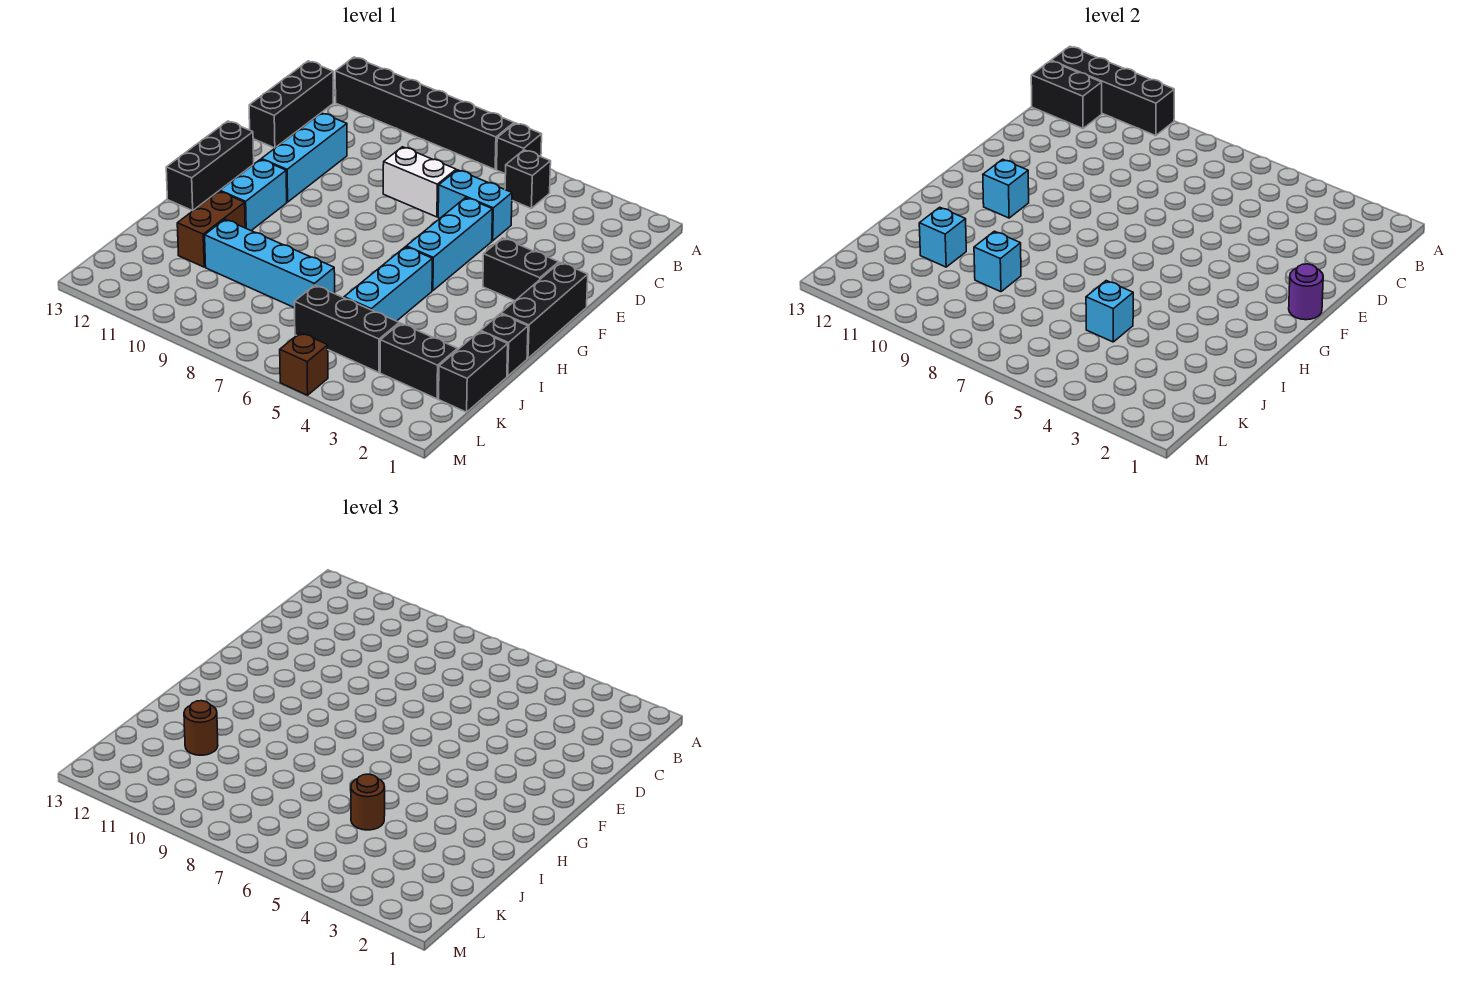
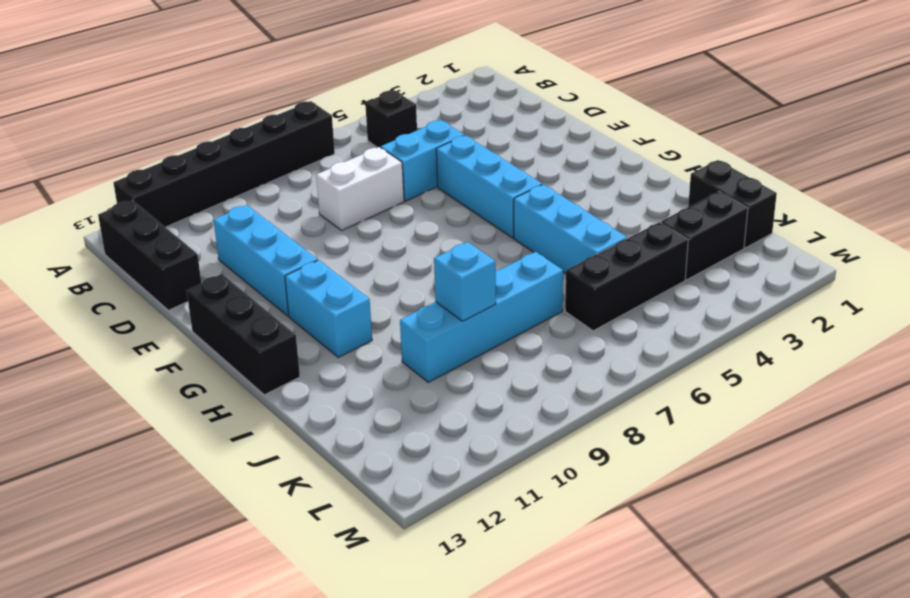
none -> black brick A6 level 1
none -> black brick F1:H1 level 1
none -> black brick F2:F3 level 1

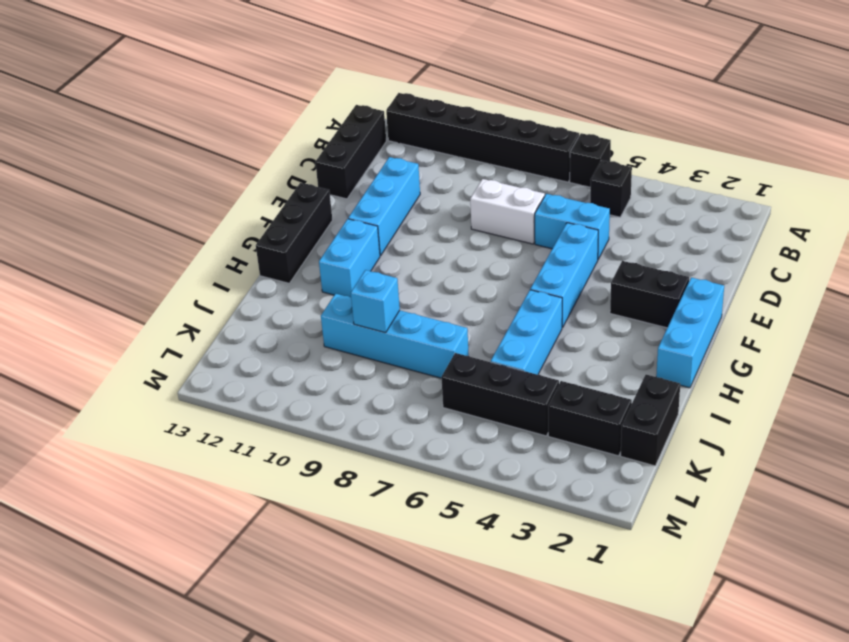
cyan brick F1:H1 level 1 -> black brick F1:H1 level 1
none -> black brick I1 level 1
none -> brown brick I11:J11 level 1
none -> brown brick M5 level 1

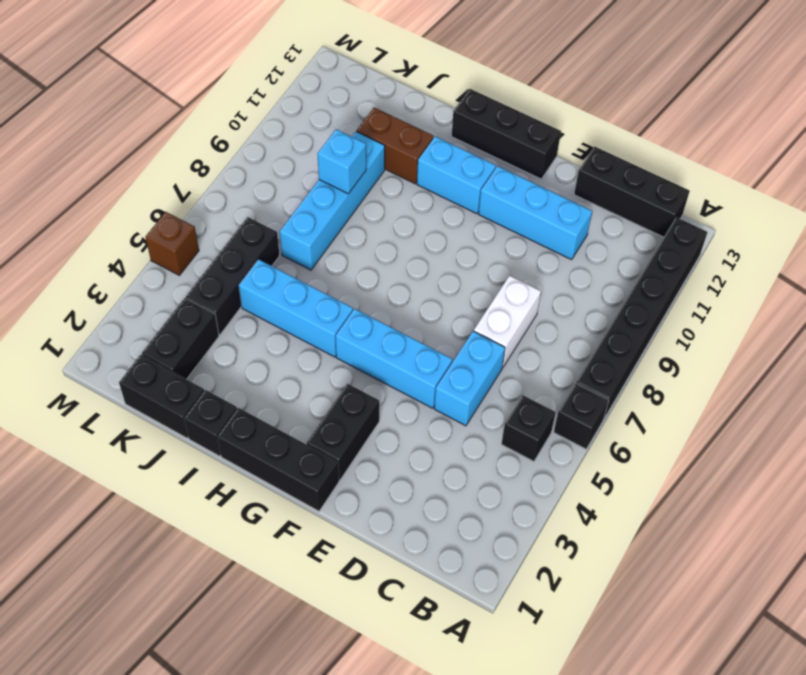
none -> black brick A10:A13 level 2
none -> black brick B12:B13 level 2
none -> purple round brick F1 level 2

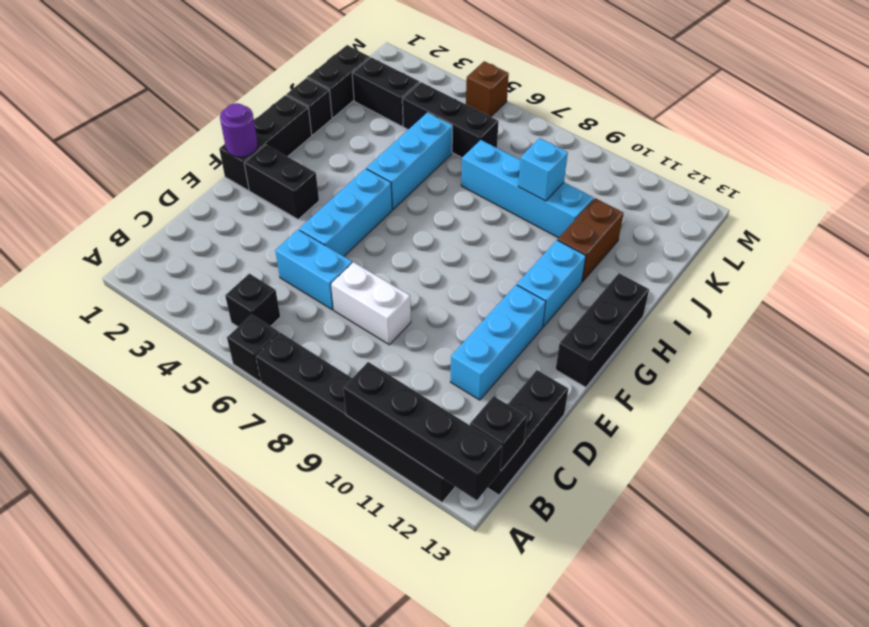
black brick B13 level 2 -> black brick B12:B13 level 2
none -> cyan brick G11 level 2
none -> cyan brick J5 level 2
none -> cyan brick J11 level 2

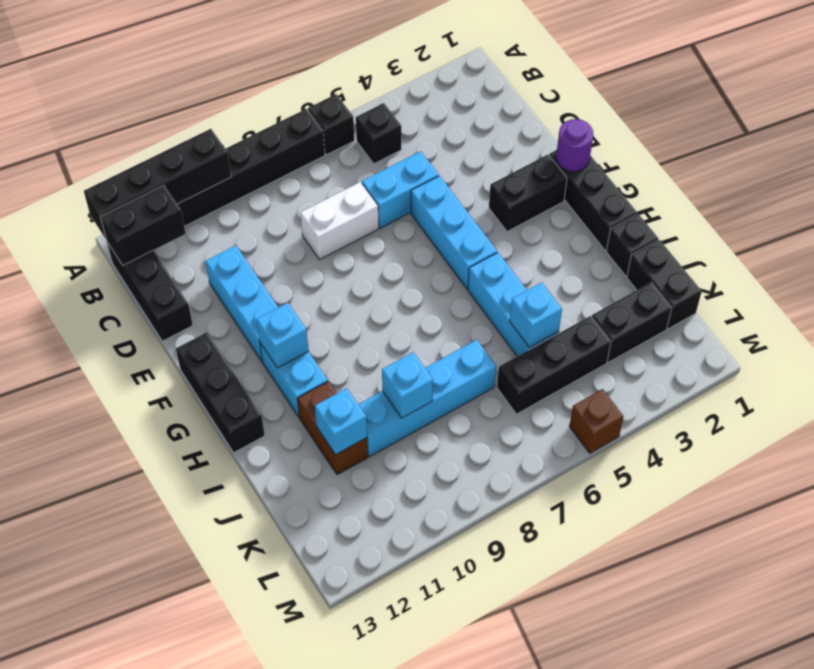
none -> brown round brick J5 level 3
none -> brown round brick J11 level 3

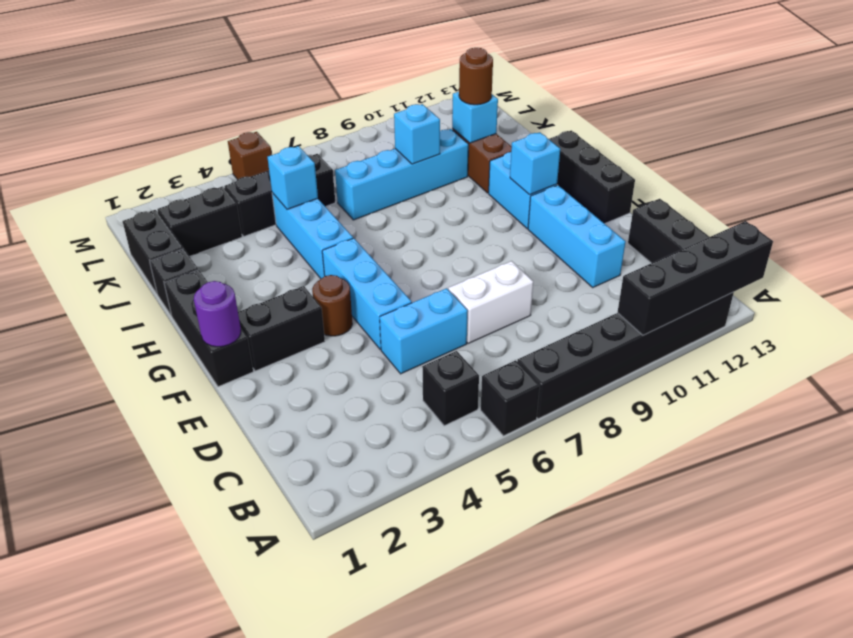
brown round brick F4 level 1 -> brown round brick J5 level 3
none -> black brick B12:B13 level 2

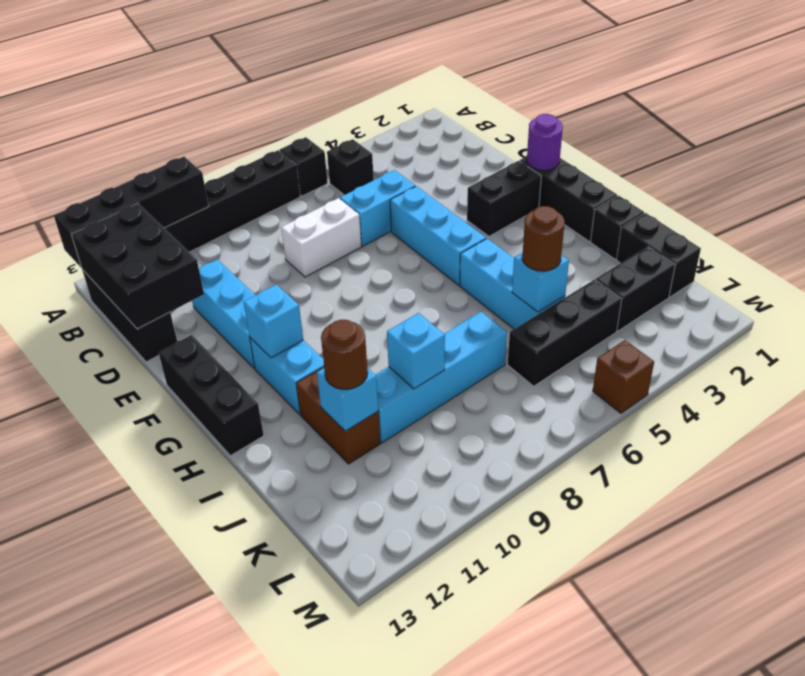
black brick B12:D13 level 2 -> black brick B12:B13 level 2

